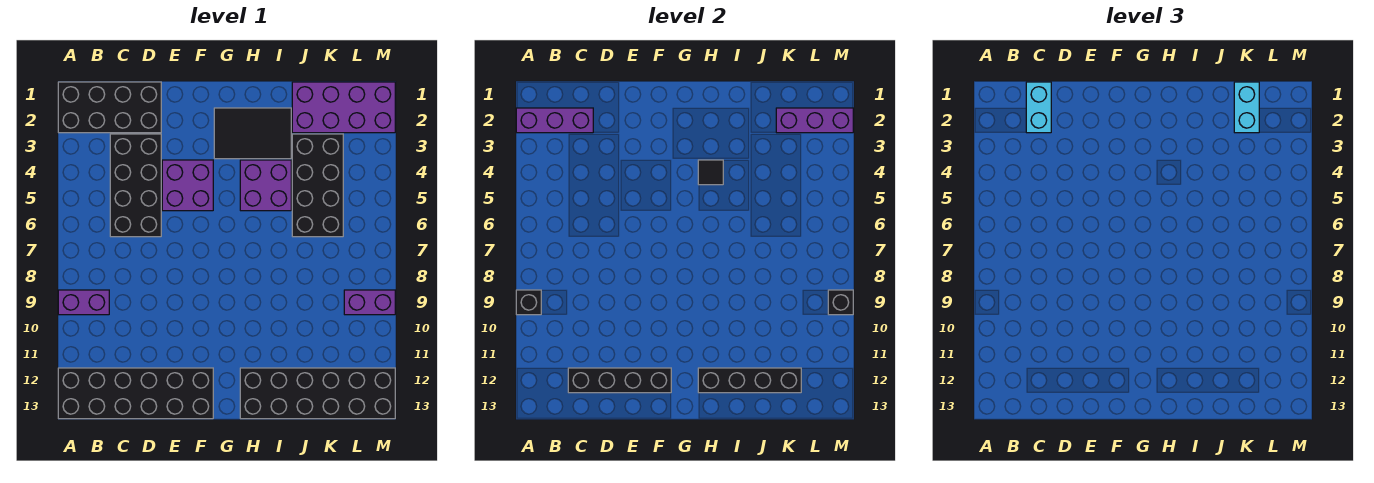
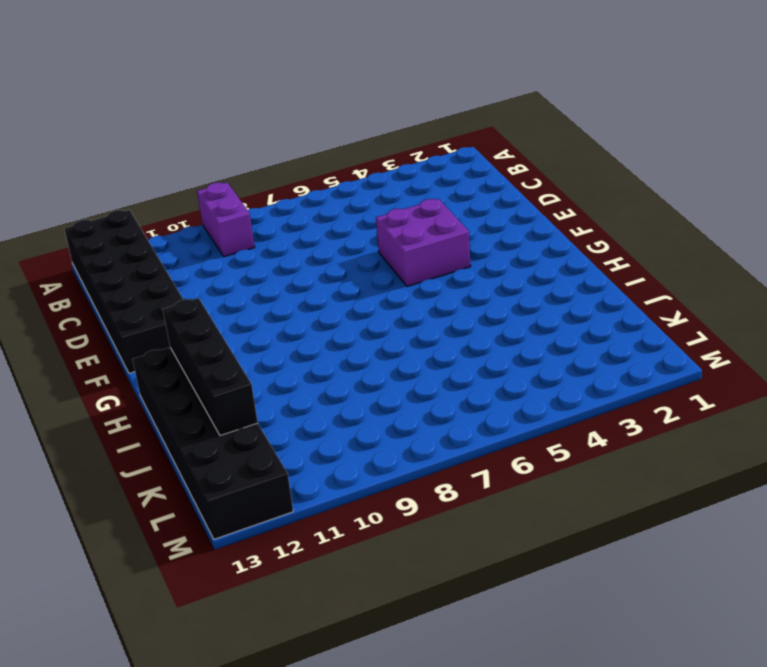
none -> black brick A1:D2 level 1
none -> black brick C3:D6 level 1
none -> black tile G2:I3 level 1

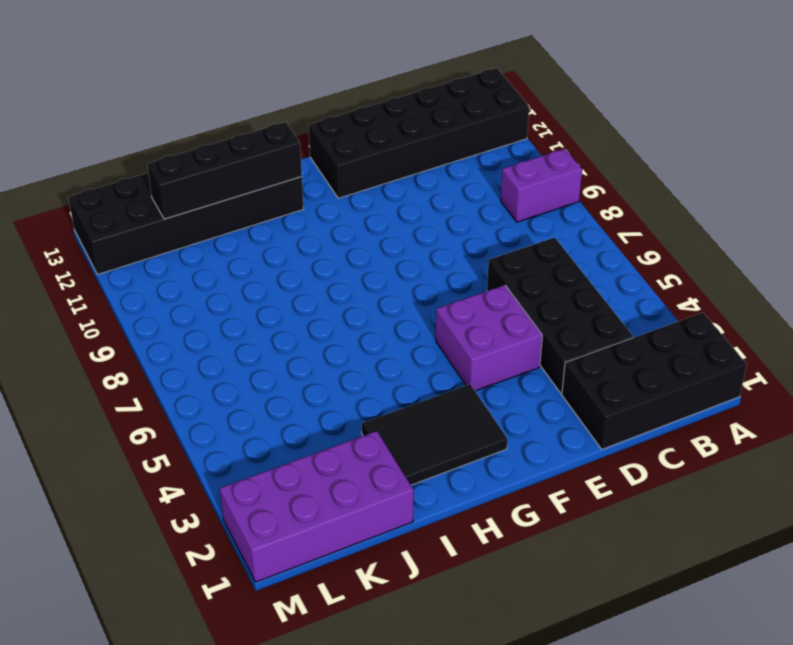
none -> purple brick H4:I5 level 1
none -> black brick J3:K6 level 1
none -> purple brick L9:M9 level 1

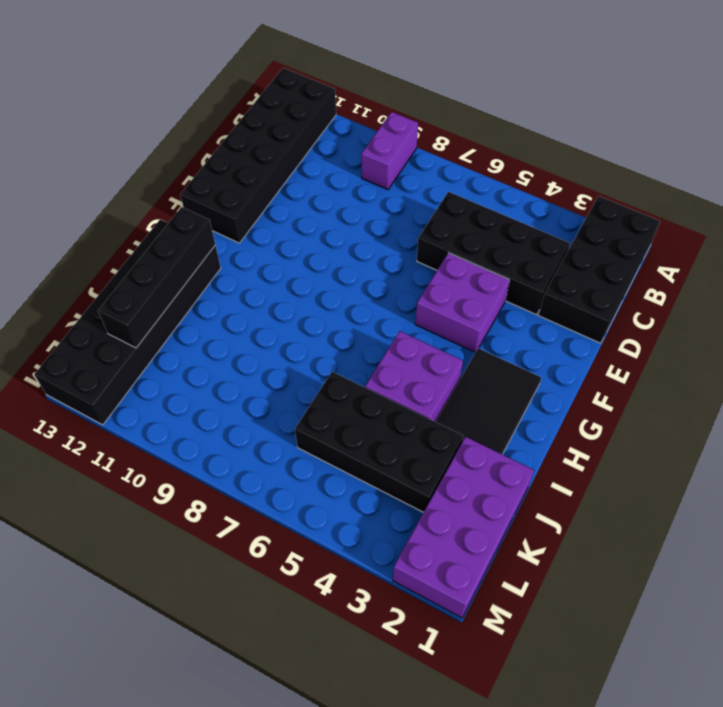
none -> purple brick L9:M9 level 1
none -> purple brick A2:C2 level 2
none -> black brick A9 level 2

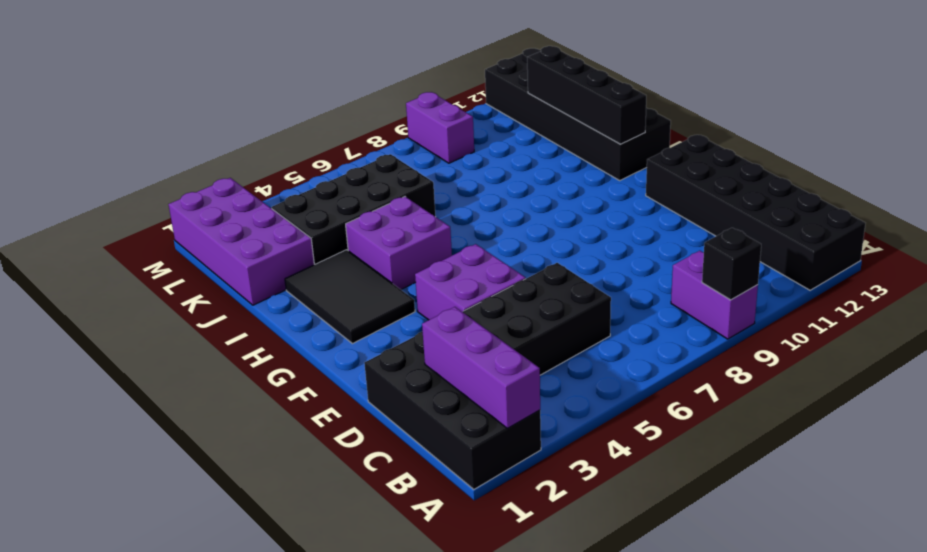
none -> black brick C12:F12 level 2
none -> black tile H4 level 2
none -> purple brick K2:M2 level 2

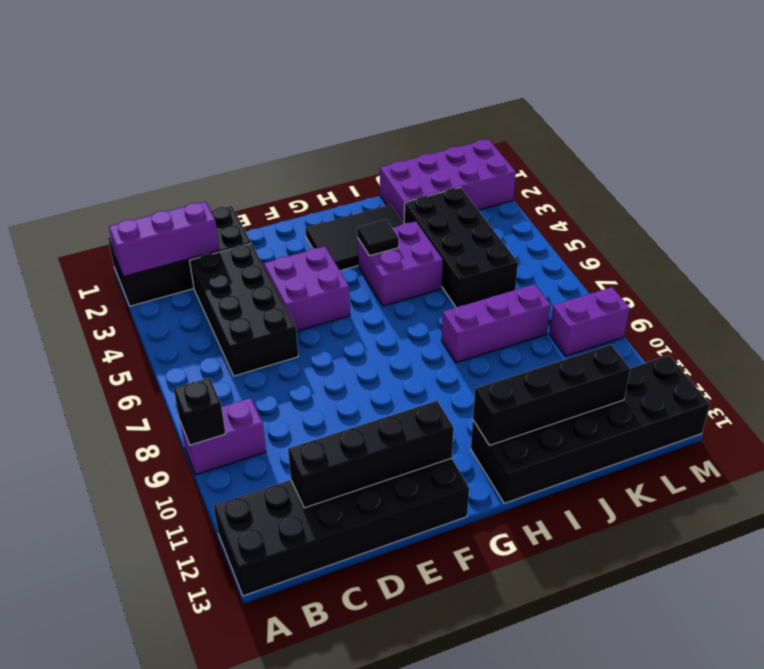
purple brick I8:K8 level 1 -> purple brick K2:M2 level 2
none -> black brick M9 level 2
none -> cyan brick C1:C2 level 3
none -> cyan brick K1:K2 level 3

